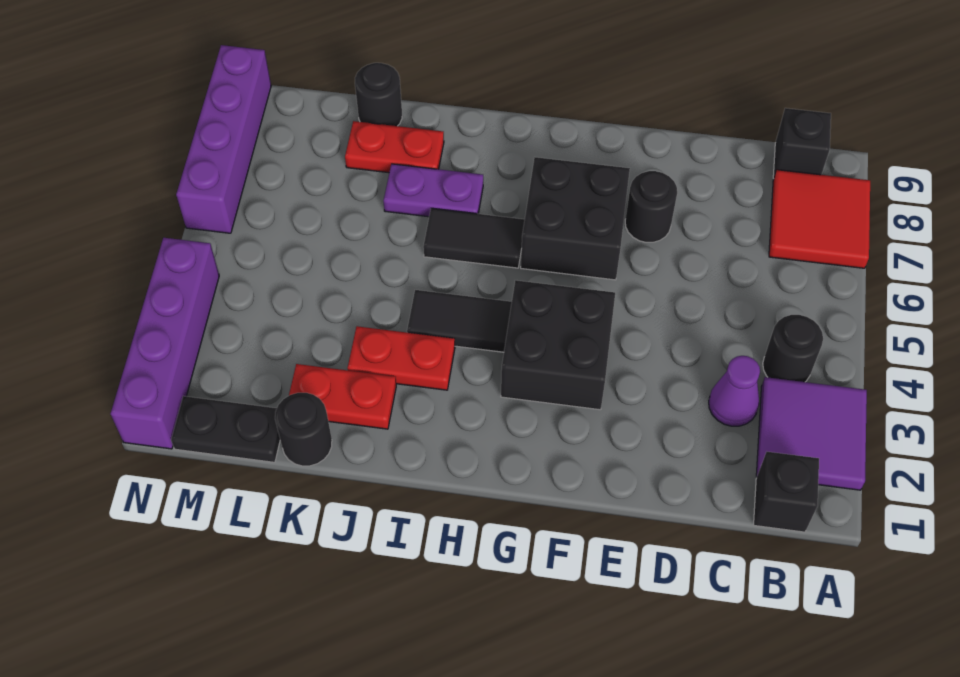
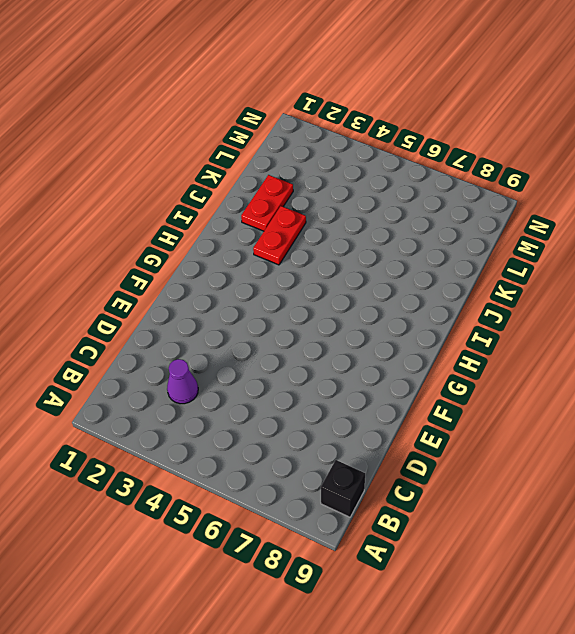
none -> purple tile A2:B3 level 1
none -> red tile A7:B8 level 1
none -> black brick B1 level 1

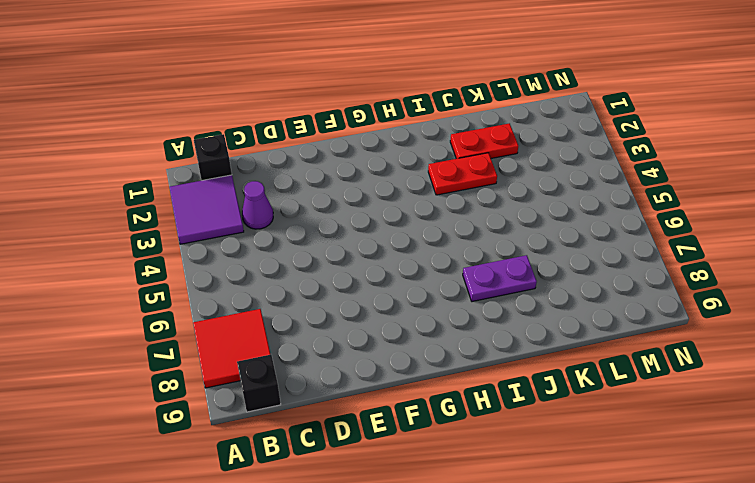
none -> black round brick B4 level 1
none -> black round brick E7 level 1
none -> black brick F3:G4 level 1

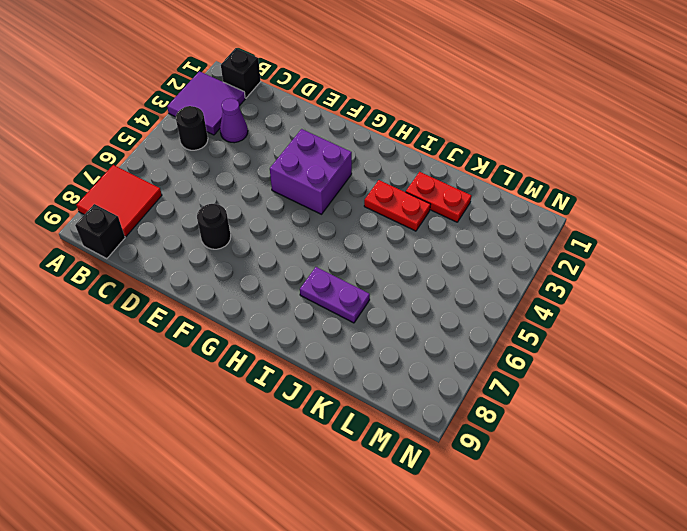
purple brick F3:G4 level 1 -> black brick F3:G4 level 1
none -> black brick F6:G7 level 1
none -> black tile H4:I4 level 1
none -> black tile H6:I6 level 1

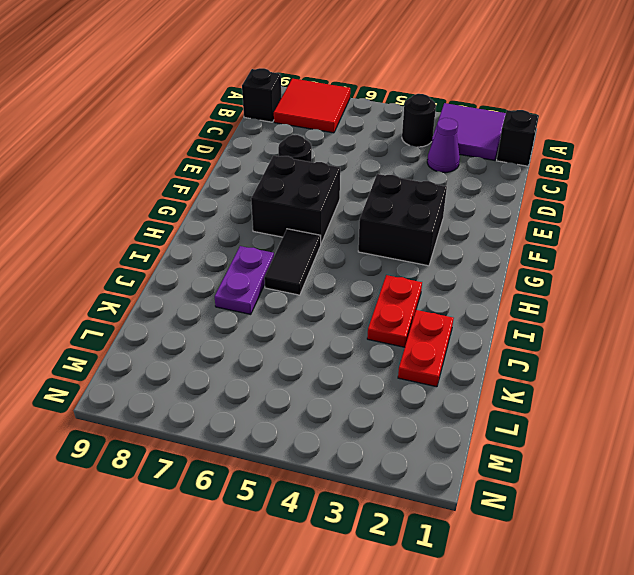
none -> black tile H4:I4 level 1
none -> red plate J8:K8 level 1
none -> black round brick K1 level 1

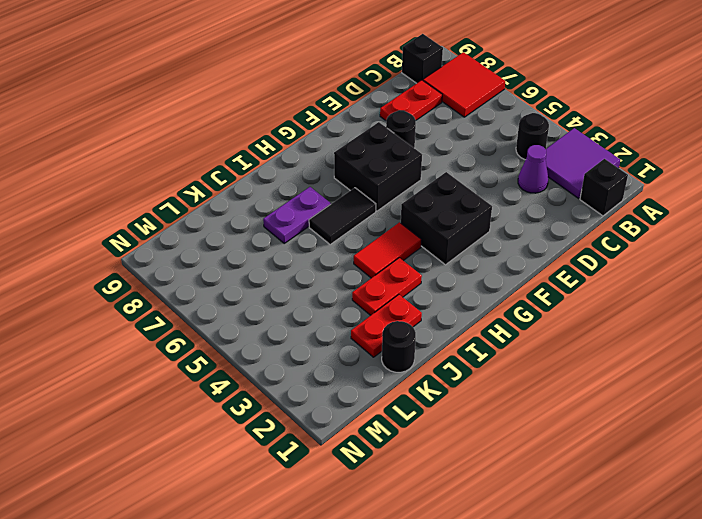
red plate C8:D8 level 1 -> red plate J8:K8 level 1
red tile H4:I4 level 1 -> black tile H4:I4 level 1
none -> black round brick K9 level 1
none -> black plate L1:M1 level 1
none -> purple brick N1:N4 level 1

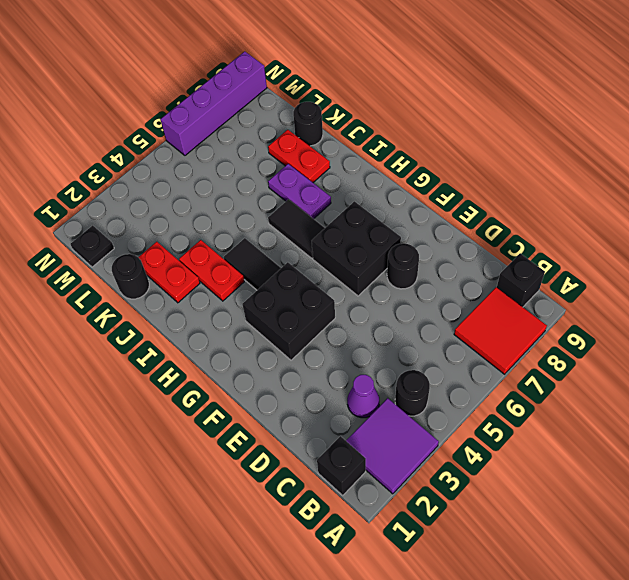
black plate M1 level 1 -> black plate L1:M1 level 1
none -> purple brick N1:N4 level 1

